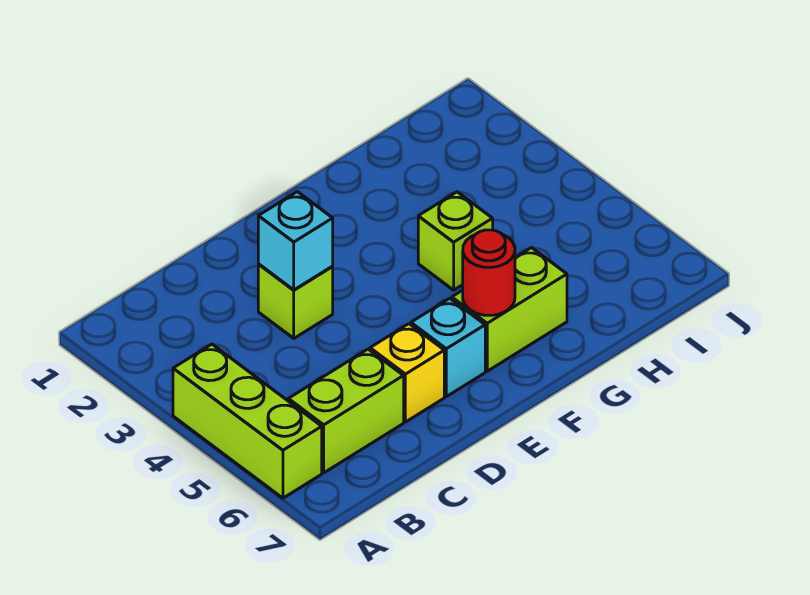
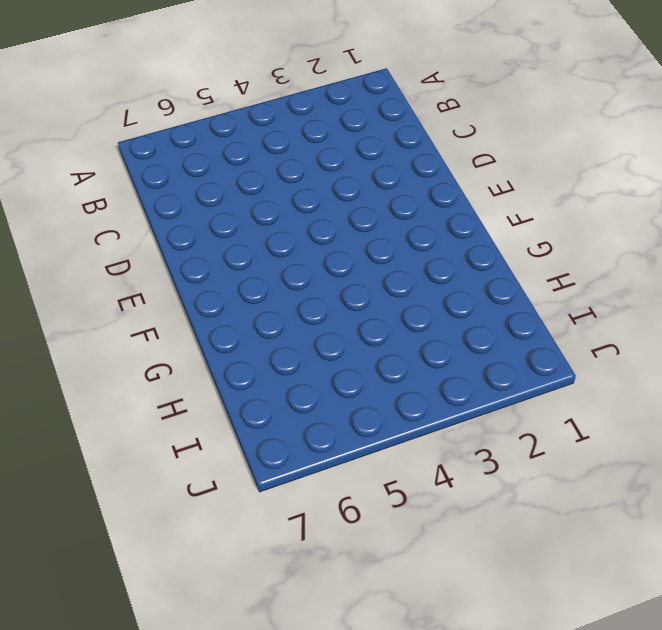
none -> lime brick A4:A6 level 1
none -> lime brick B6:C6 level 1

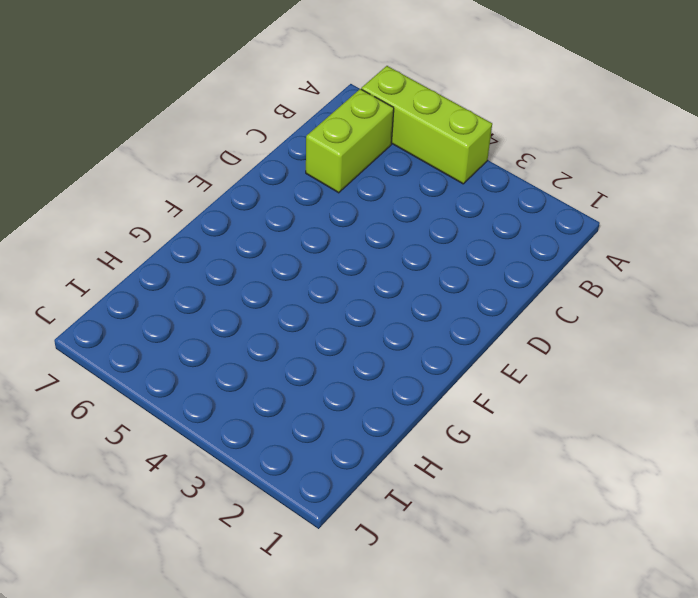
none -> lime brick D3 level 1
none -> yellow brick D6 level 1

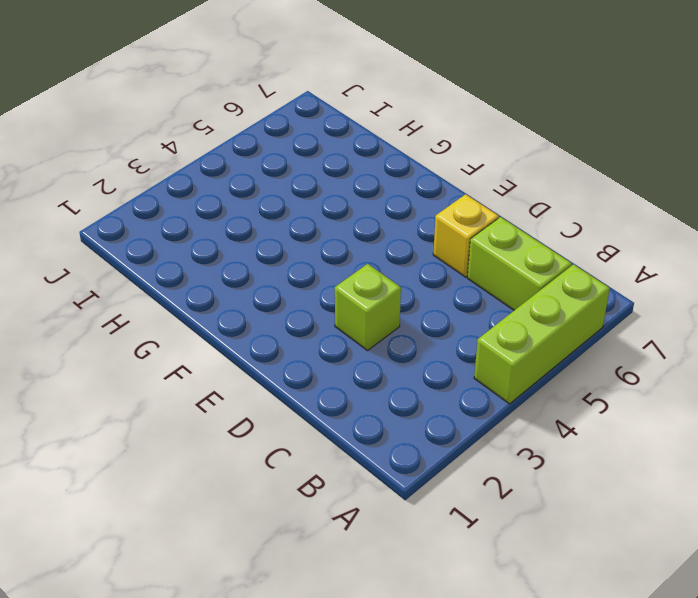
none -> cyan brick E6 level 1
none -> lime brick F6:G6 level 1

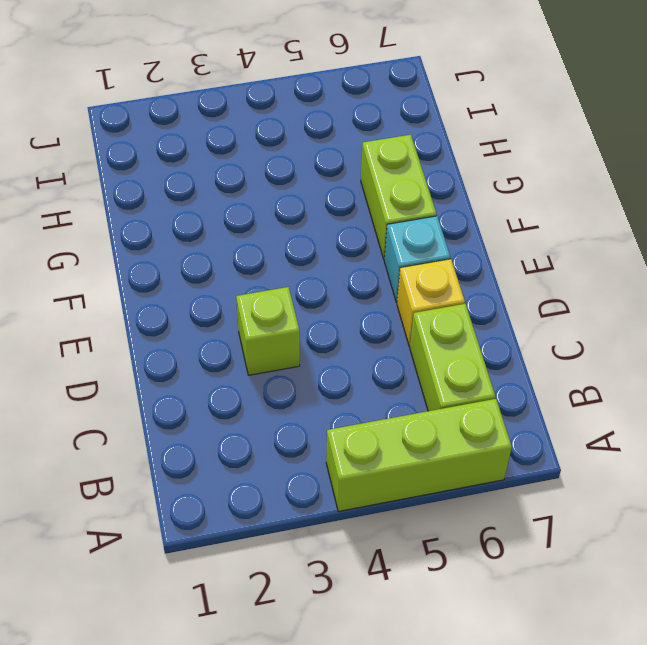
none -> lime brick G4 level 1
none -> cyan brick D3 level 2

